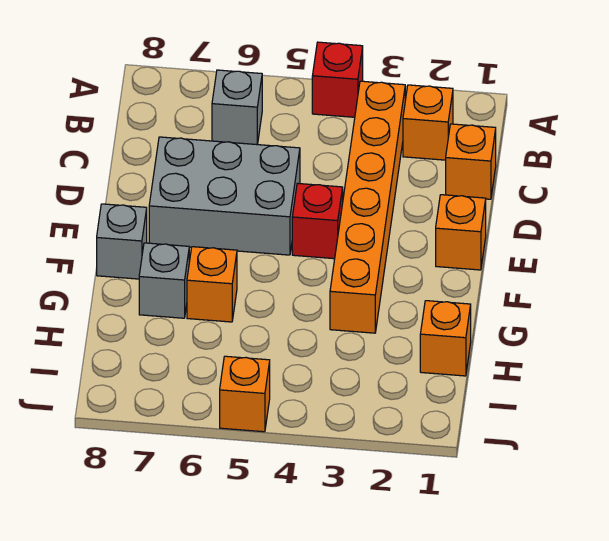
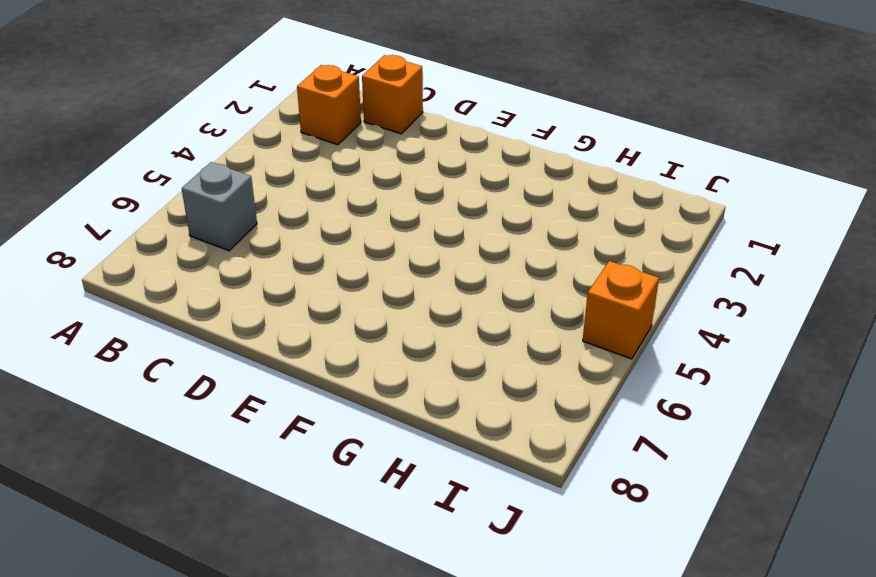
none -> red brick A4 level 1
none -> orange brick B3:G3 level 1
none -> grey brick D5:E7 level 1

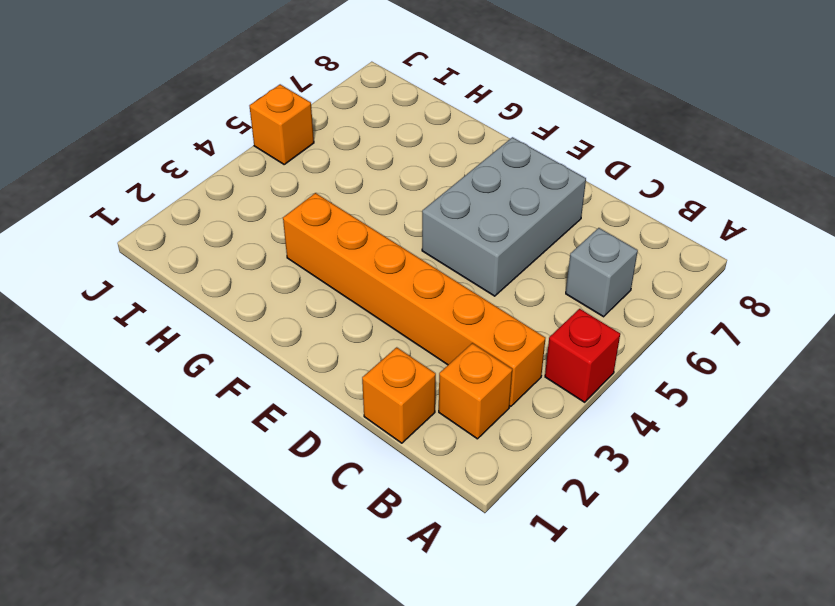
none -> orange brick E1 level 1
none -> red brick E4 level 1
none -> grey brick F8 level 1

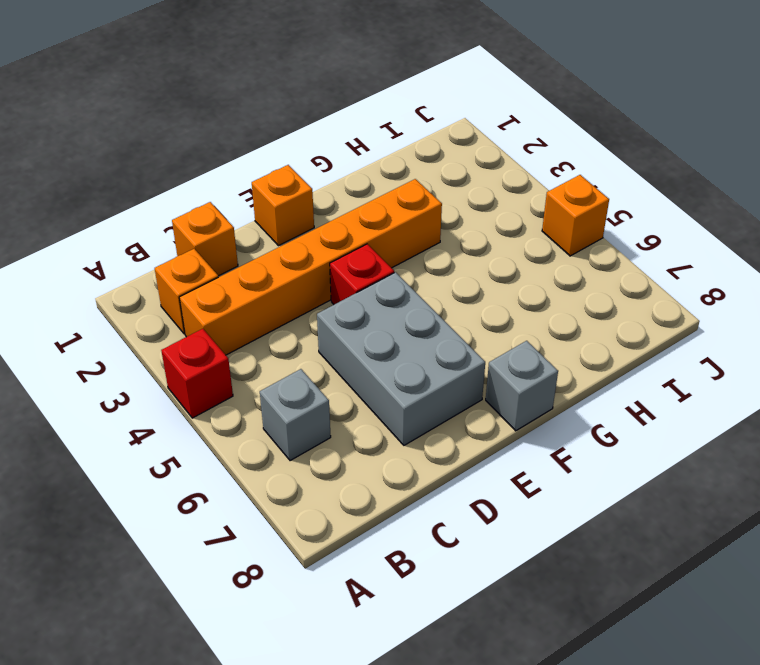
none -> orange brick G6 level 1
none -> grey brick G7 level 1
none -> orange brick H1 level 1

